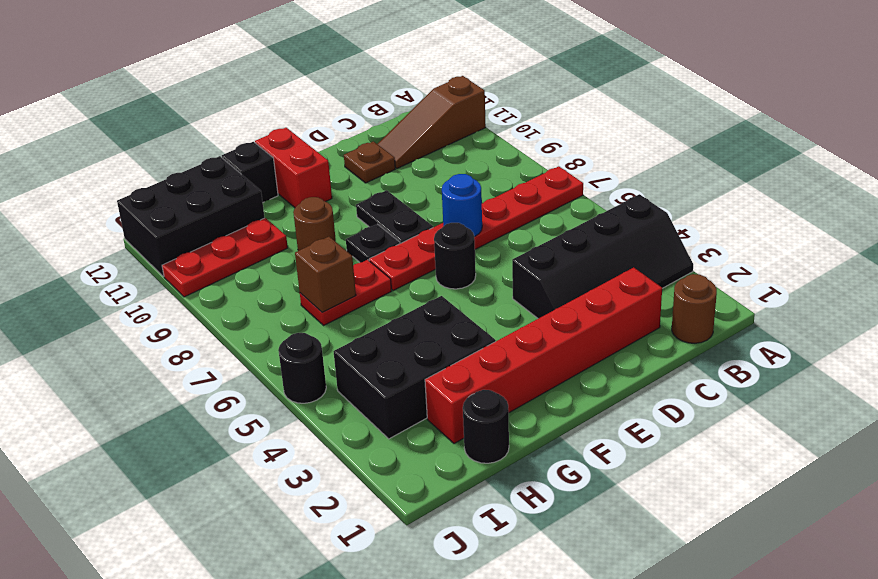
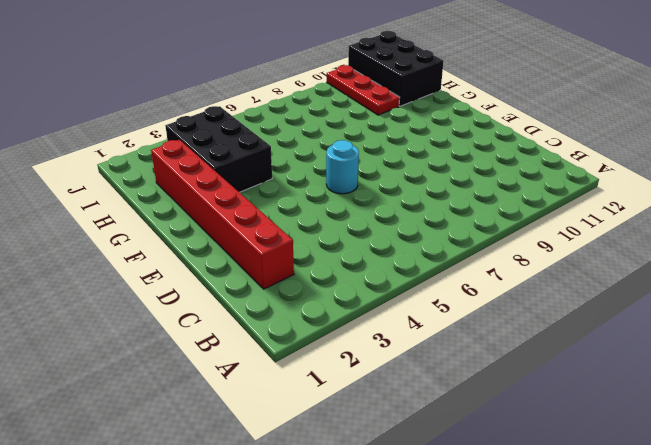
cyan round brick E6 level 1 -> black round brick E6 level 1
none -> black slope A3:D4 level 1 top 4
none -> red plate A7:F7 level 1
none -> brown slope A11:C11 level 1 top A

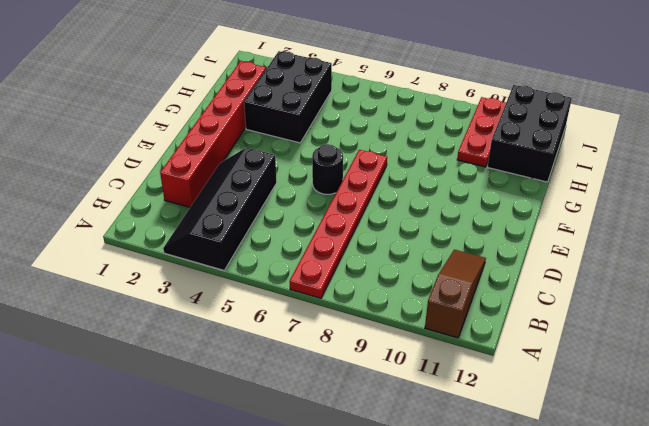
none -> brown round brick B1 level 1
none -> brown plate D11 level 1
none -> black plate E8:E9 level 1

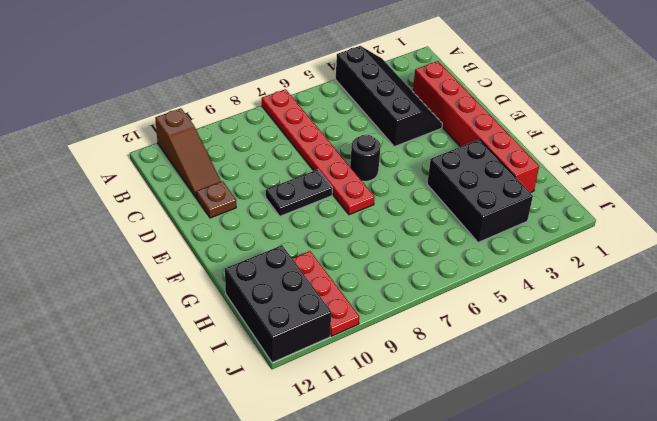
none -> brown round brick B1 level 1
none -> black plate F8 level 1
none -> red brick F11:F12 level 1

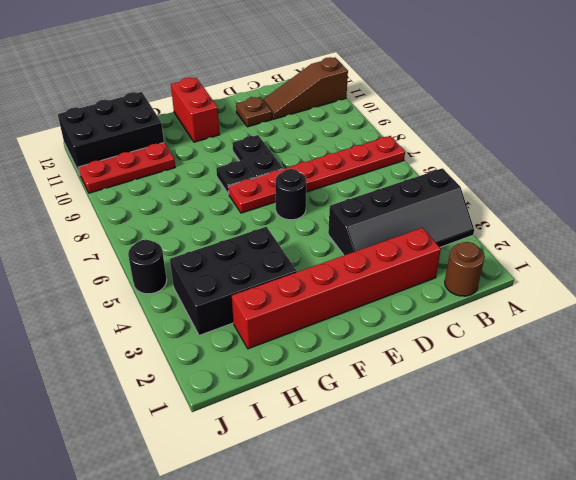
none -> red plate G7:H7 level 1
none -> brown round brick G9 level 1
none -> black brick G12 level 1

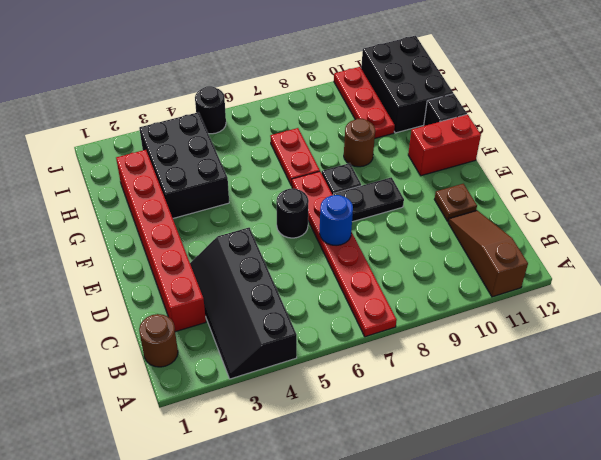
none -> black round brick H1 level 1
none -> brown brick H7 level 2

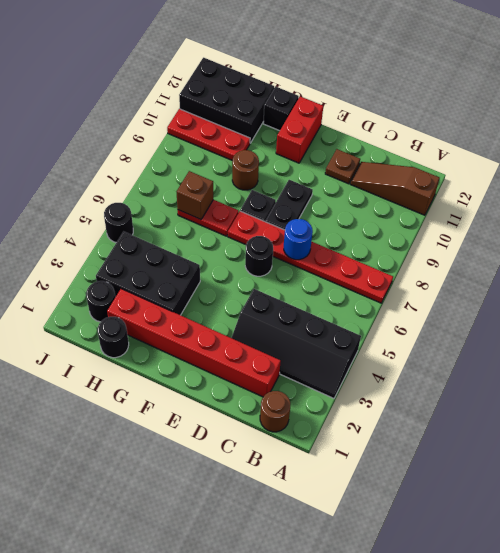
black round brick I2 level 1 -> none

